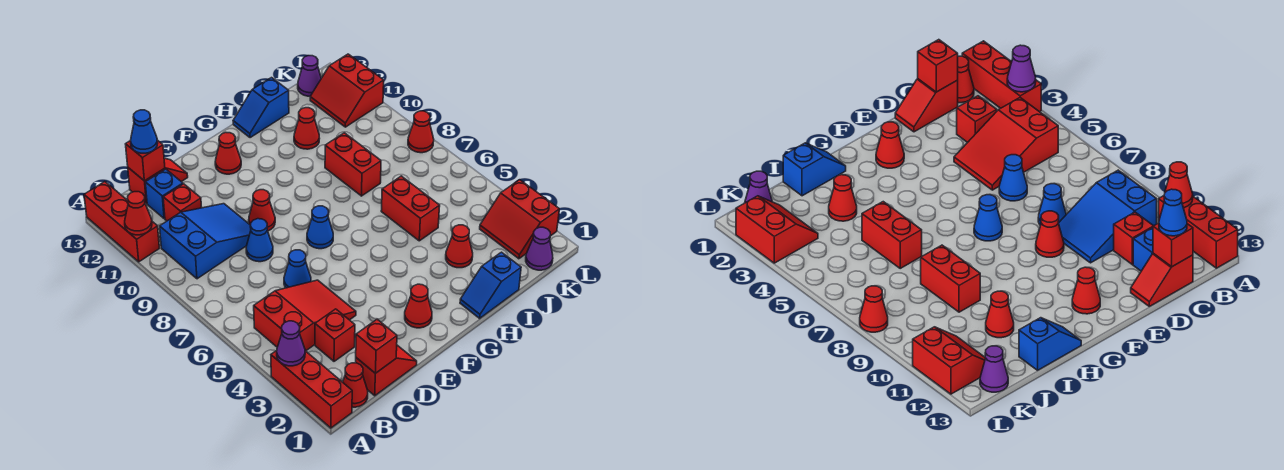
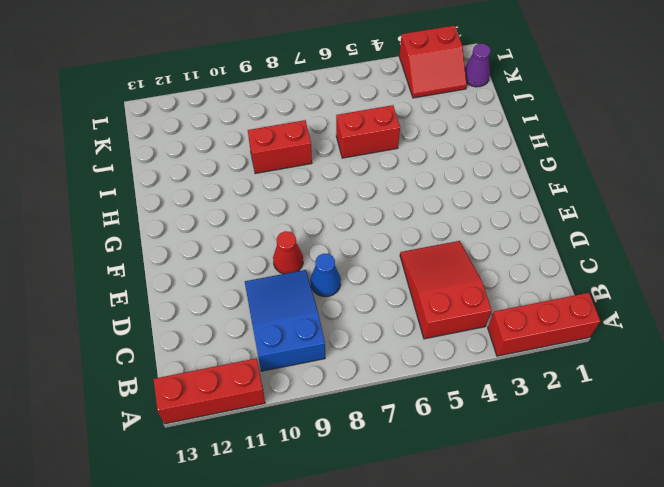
none -> red cone B1 level 1
none -> red slope C1:D1 level 1 top C
none -> red brick C3 level 1
none -> red brick C11 level 1

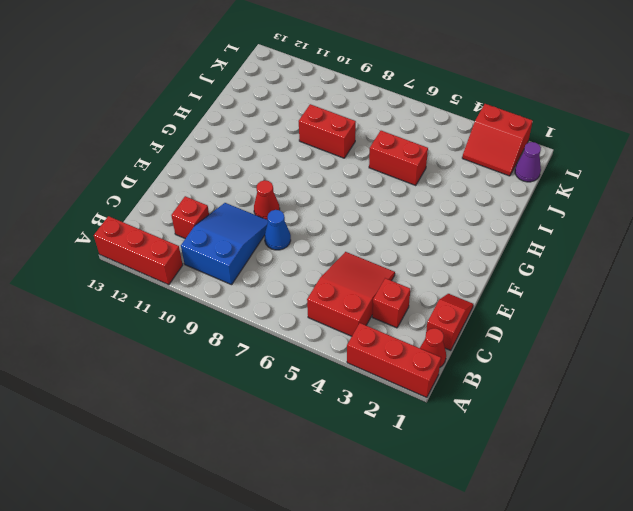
none -> blue brick C12 level 1
none -> red slope C13:D13 level 1 top C
none -> blue cone D6 level 1
none -> red cone F2 level 1

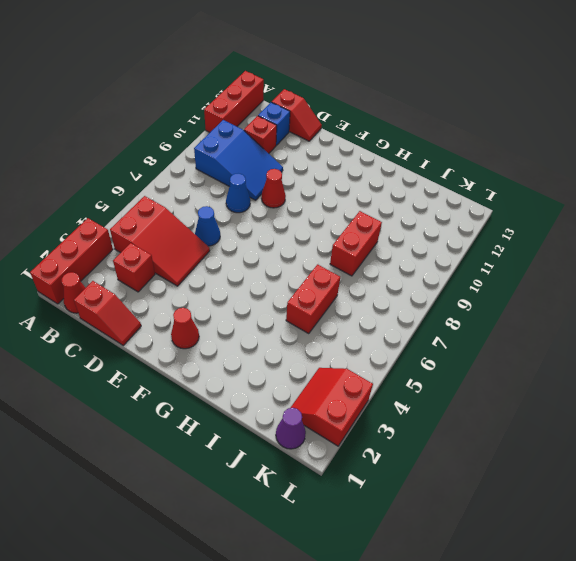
none -> blue cone F7 level 1
none -> red cone F12 level 1
none -> blue slope H1:I1 level 1 top I
none -> blue slope H13:I13 level 1 top I

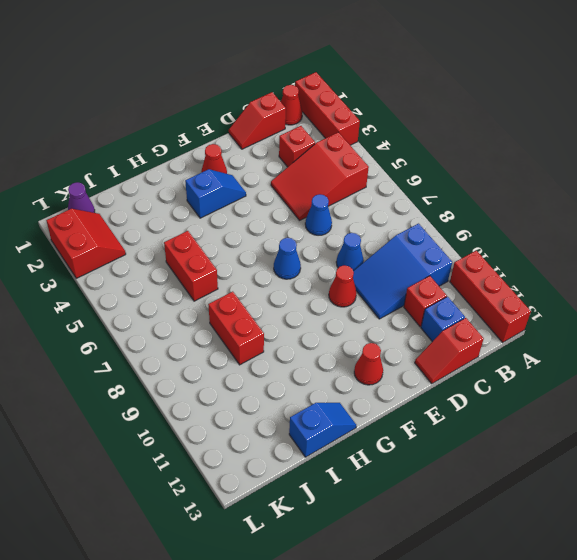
blue slope F3:G3 level 1 top G -> blue slope H1:I1 level 1 top I
none -> red cone I3 level 1
none -> red cone I11 level 1
none -> red slope K11:L12 level 1 top L
none -> purple cone K13 level 1

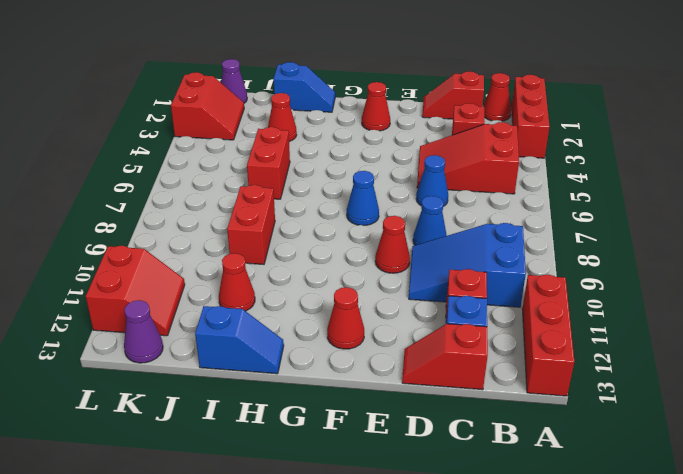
none -> red cone L8 level 1
none -> purple cone A3 level 2
none -> red cone A11 level 2
none -> red brick C1 level 2

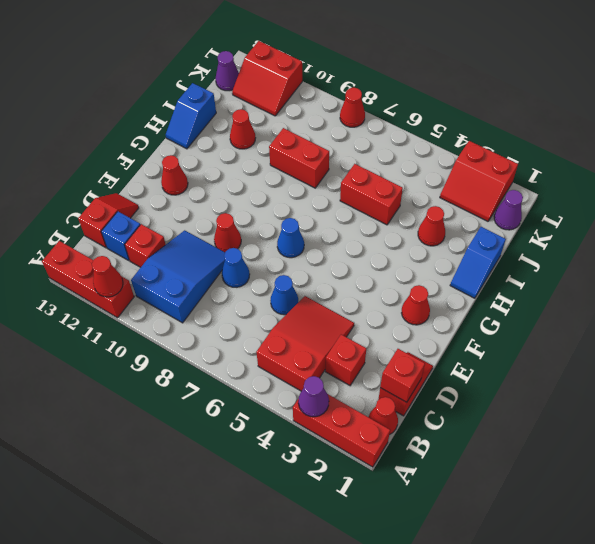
none -> red brick C13 level 2
none -> blue cone C13 level 3

